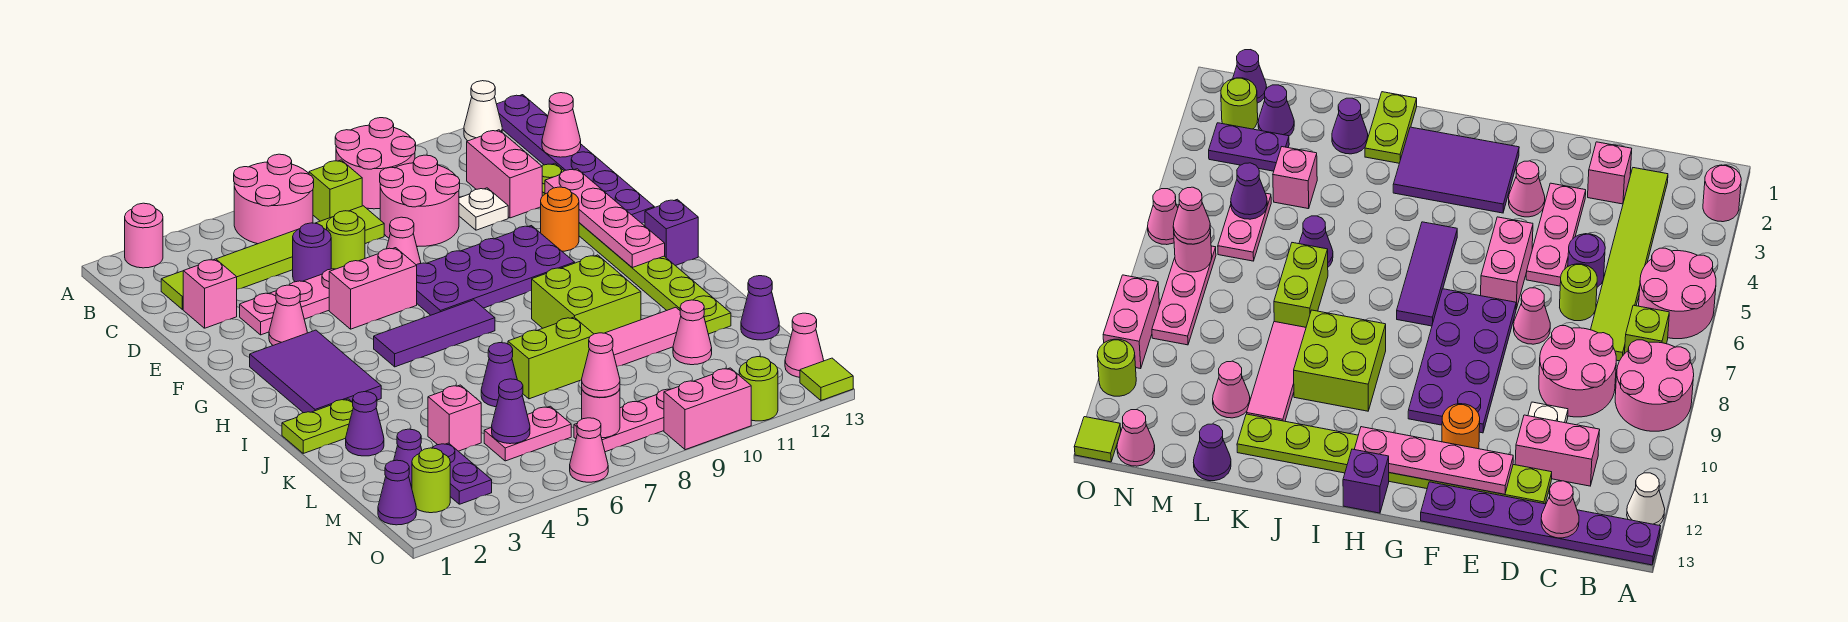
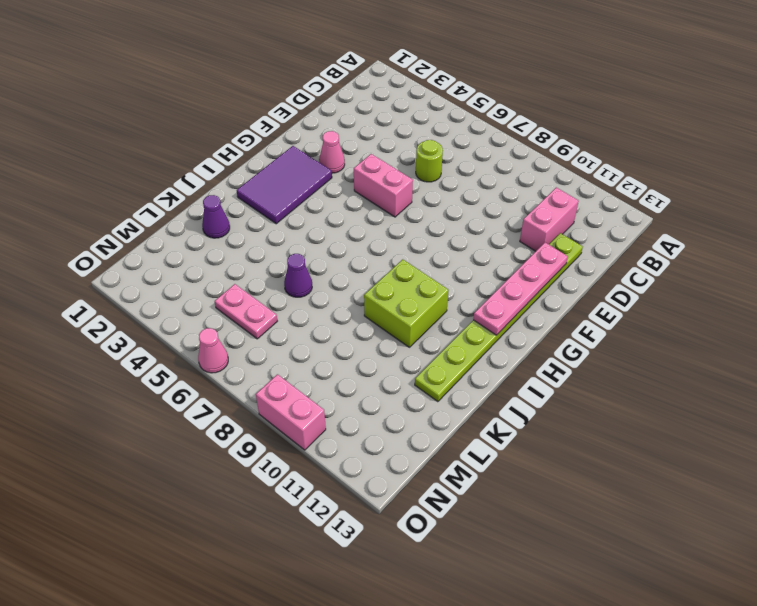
none -> pink round brick A2 level 1
none -> pink round brick A5:B6 level 1
none -> pink round brick A8:B9 level 1
none -> white cone A12 level 1

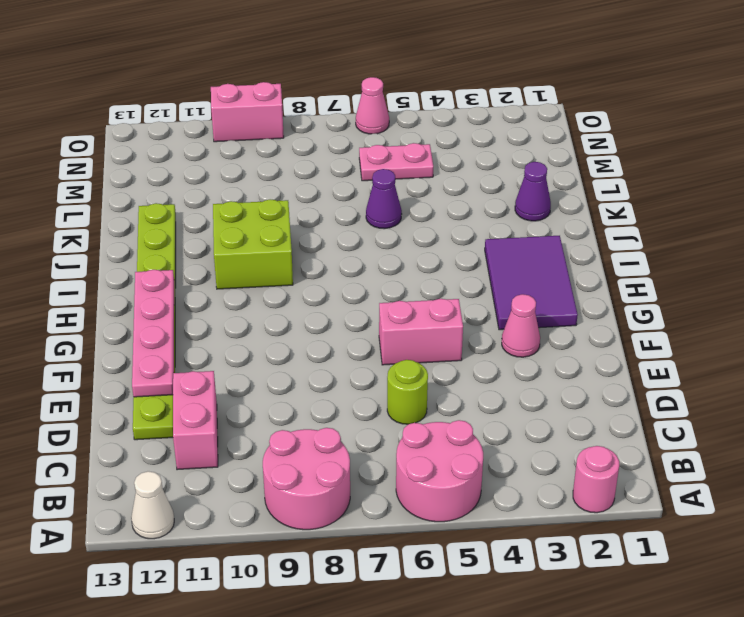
none -> purple plate A13:F13 level 1
none -> lime brick B7 level 1
none -> lime tile C2:C7 level 1
none -> pink round brick C8:D9 level 1

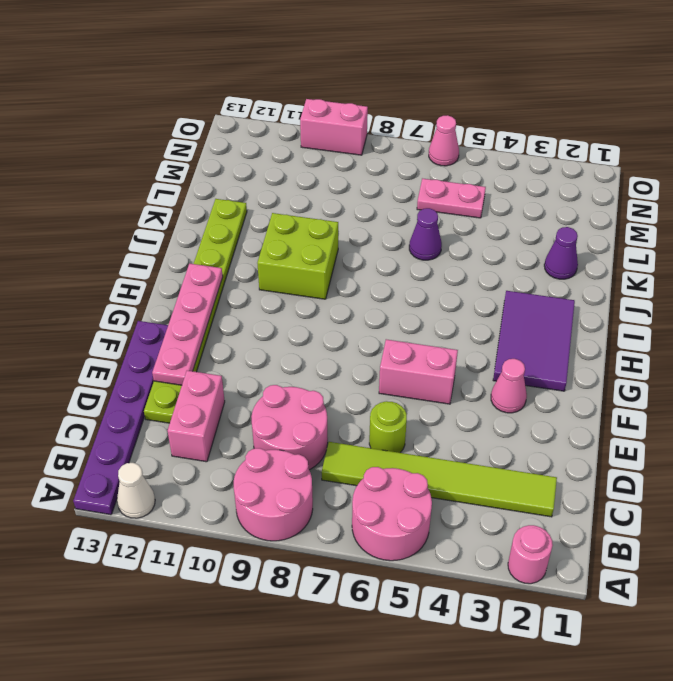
none -> lime brick B7 level 1
none -> pink brick D2 level 1
none -> purple round brick D5 level 1
none -> white plate D10 level 1

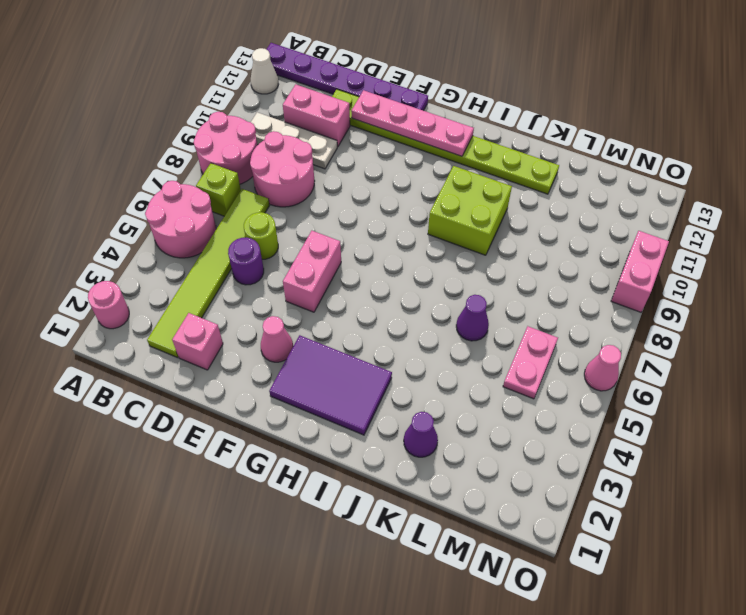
white plate B10:D10 level 1 -> white plate D10 level 1
none -> pink plate E3:E5 level 1
none -> pink cone E7 level 1
none -> purple plate F7:G10 level 1
none -> orange round brick F11 level 1

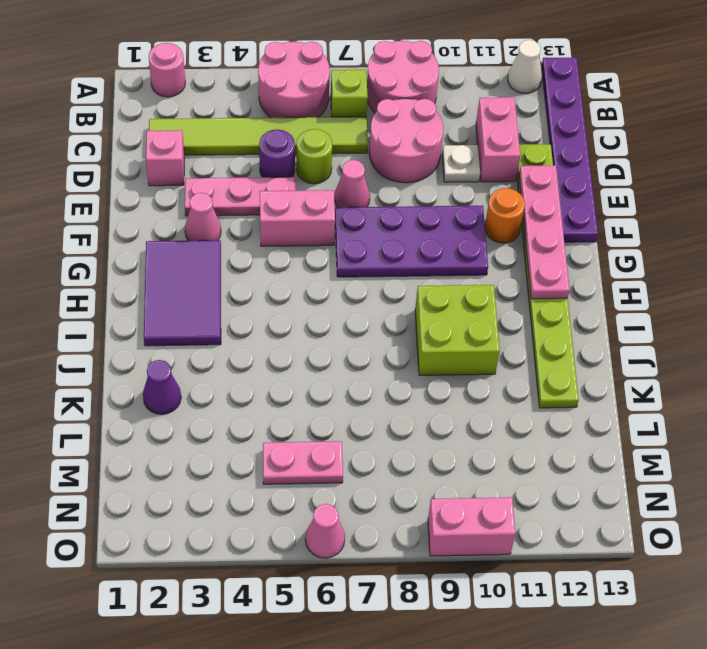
none -> purple tile H5:H7 level 1
none -> purple brick H13 level 1
none -> lime plate J1:J2 level 1
none -> purple cone K6 level 1

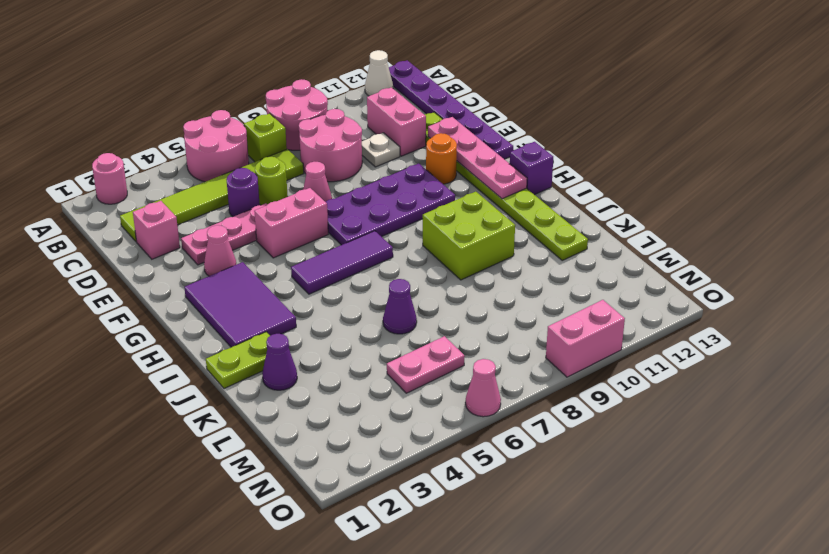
none -> lime brick K7:K8 level 1
none -> pink tile K9:K11 level 1
none -> pink brick L4 level 1
none -> pink cone L11 level 1

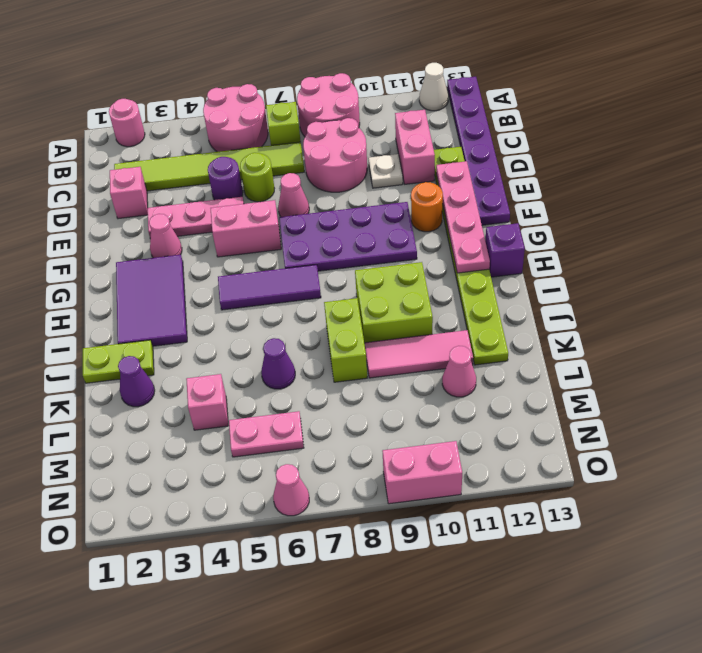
lime brick J8:K8 level 1 -> lime brick K7:K8 level 1
none -> purple cone L13 level 1
none -> purple cone M2 level 1
none -> purple plate M3:N3 level 1
none -> purple cone N1 level 1

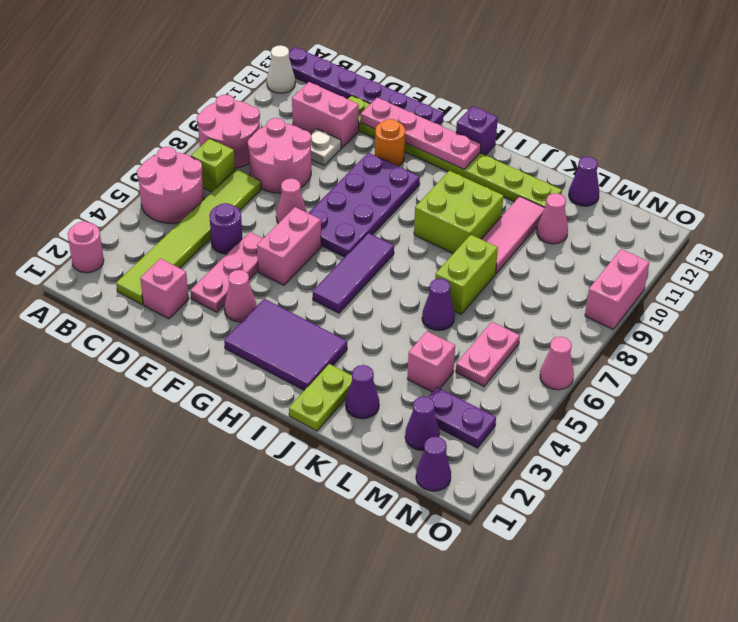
none -> lime round brick D6 level 1
none -> lime round brick N2 level 1
none -> pink plate N7:N9 level 1
none -> pink cone N13 level 1

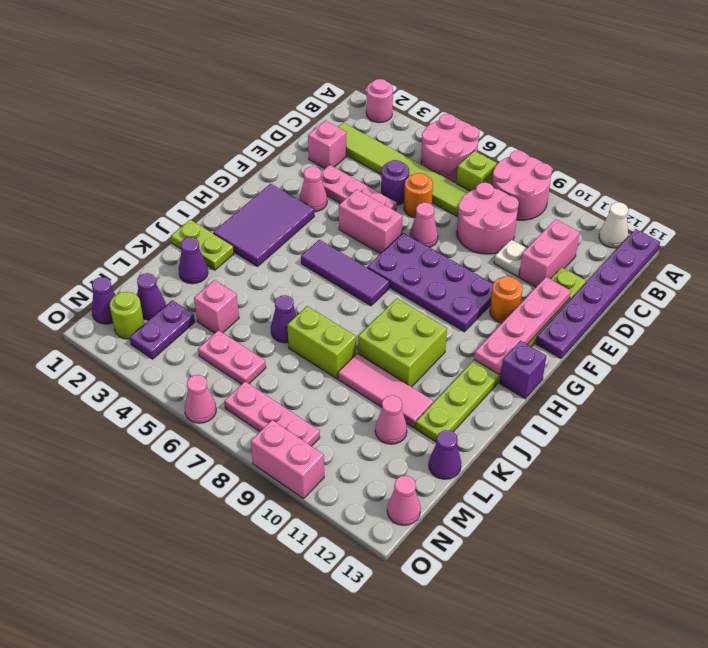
orange round brick D6 level 1 -> lime round brick D6 level 1
none -> lime round brick O11 level 1
none -> lime tile O13 level 1
none -> pink cone C13 level 2
none -> purple cone M5 level 2

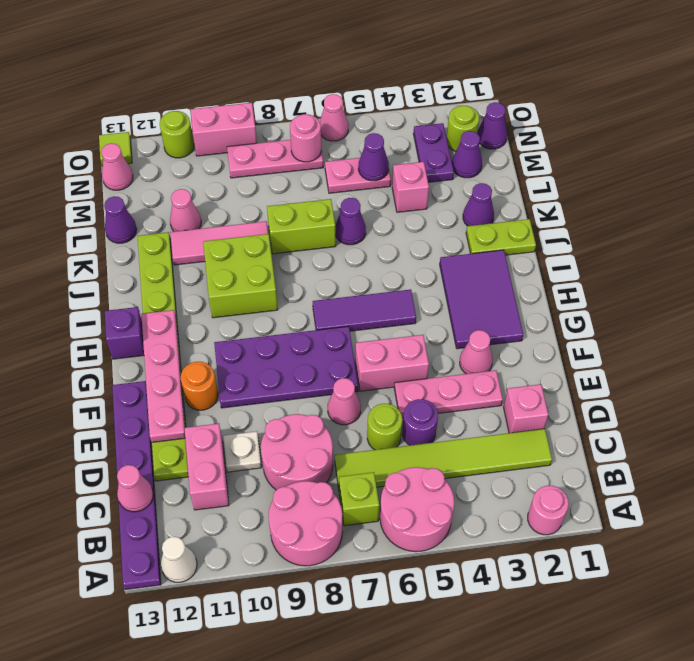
none -> pink cone N7 level 3

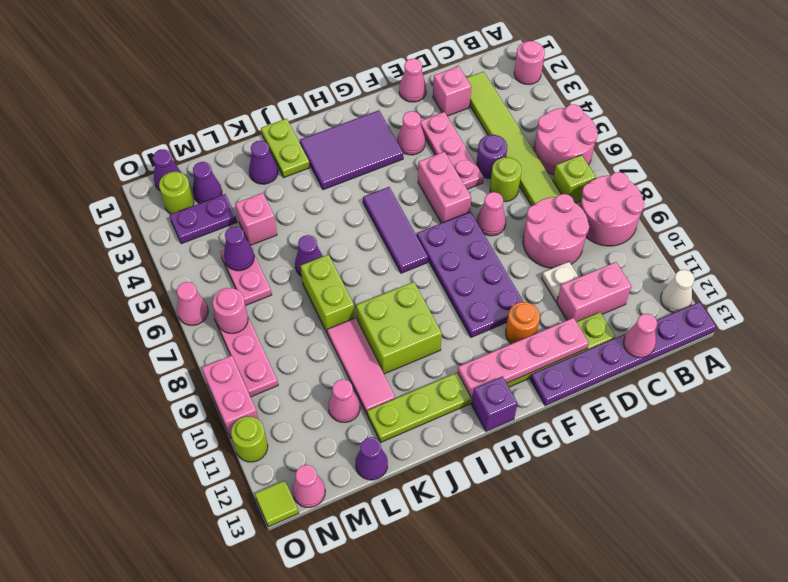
pink cone E1 level 1 -> pink cone N7 level 3

